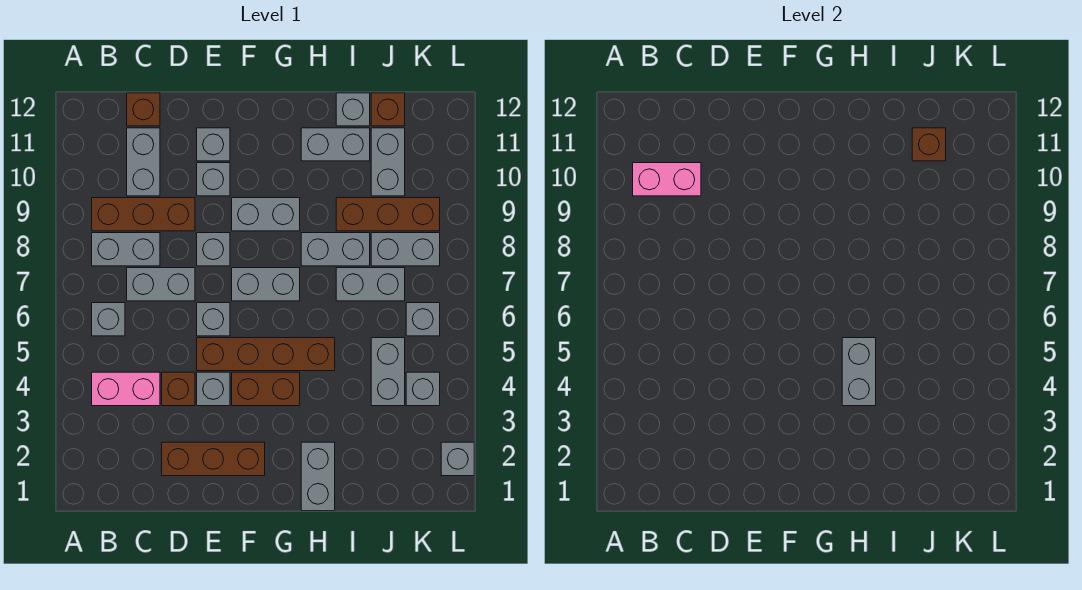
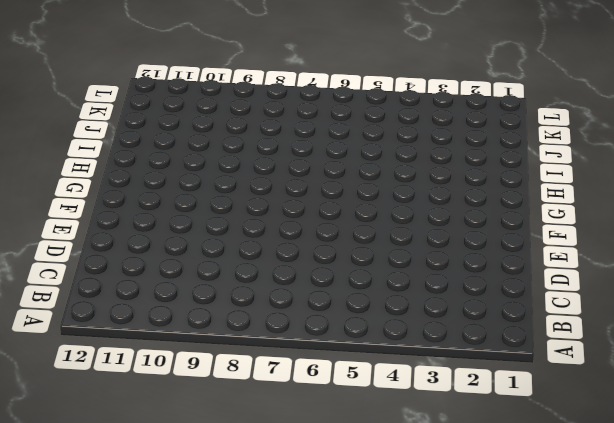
none -> pink brick B4:C4 level 1
none -> grey brick B6 level 1
none -> grey brick B8:C8 level 1
none -> brown brick B9:D9 level 1

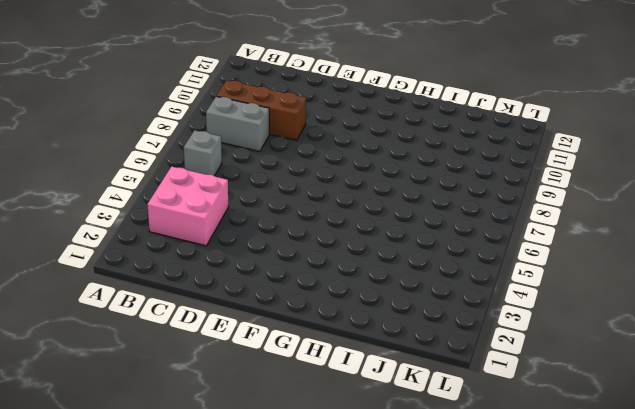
pink brick B3:C4 level 1 -> pink brick B4:C4 level 1
none -> grey brick C7:D7 level 1
none -> grey brick C10:C11 level 1
none -> brown brick C12 level 1
none -> brown brick D2:F2 level 1

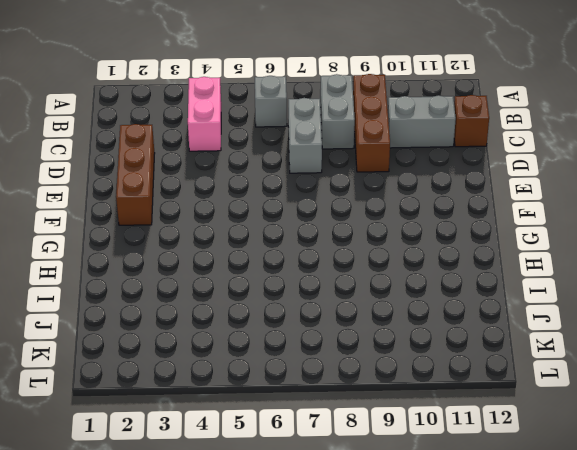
none -> brown brick D4 level 1
none -> grey brick E4 level 1
none -> brown brick E5:H5 level 1
none -> grey brick E6 level 1

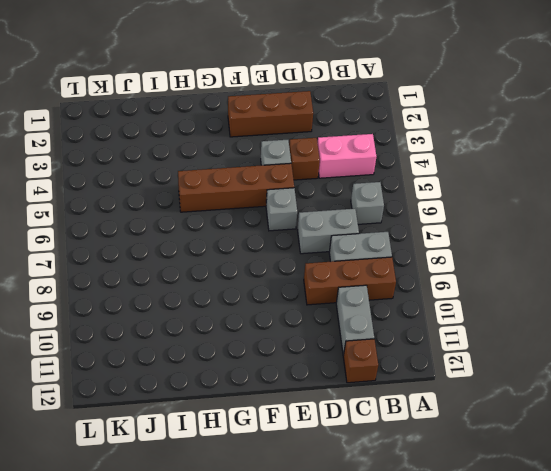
none -> grey brick E8 level 1
none -> grey brick E10 level 1
none -> grey brick E11 level 1
none -> brown brick F4:G4 level 1

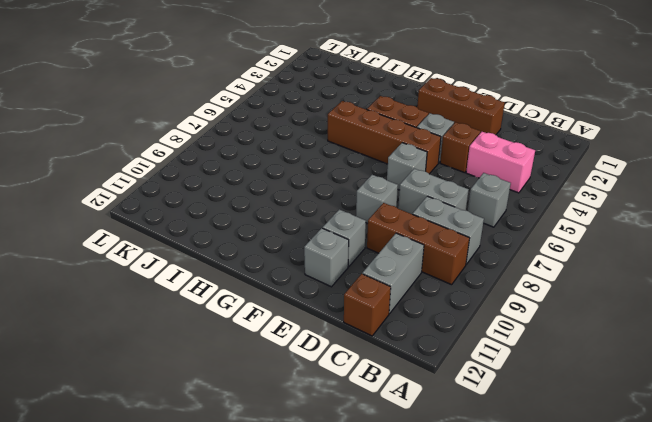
none -> grey brick F7:G7 level 1
none -> grey brick F9:G9 level 1
none -> grey brick H1:H2 level 1
none -> grey brick H8:I8 level 1

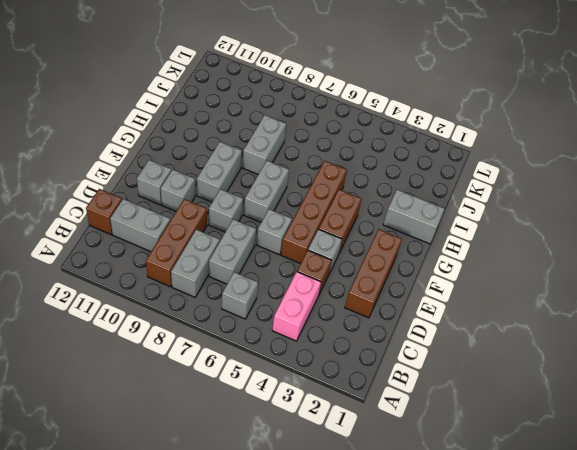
none -> grey brick H11:I11 level 1
none -> grey brick I7:J7 level 1
none -> brown brick I9:K9 level 1
none -> grey brick I12 level 1

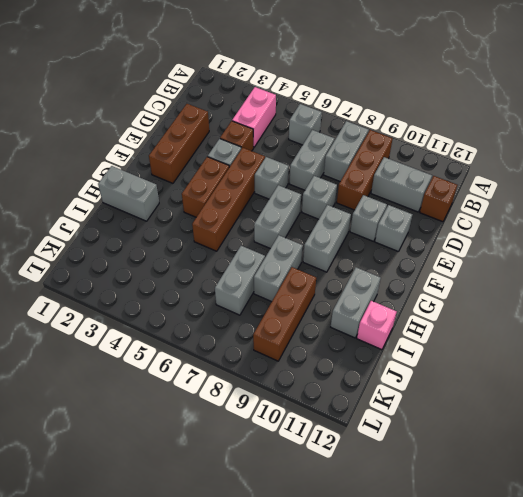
pink brick I12 level 1 -> grey brick I12 level 1
none -> grey brick J4:J5 level 1
none -> grey brick J8:K8 level 1
none -> grey brick J10:J11 level 1
none -> brown brick J12 level 1

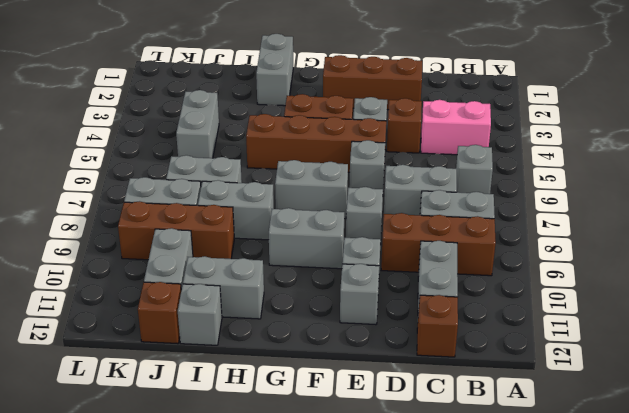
none -> grey brick K4 level 1
none -> grey brick K6 level 1
none -> grey brick L2 level 1
none -> pink brick B10:C10 level 2

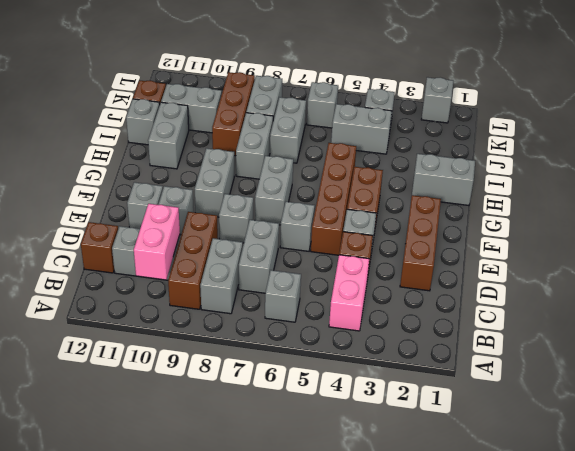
none -> grey brick H4:H5 level 2
none -> brown brick J11 level 2

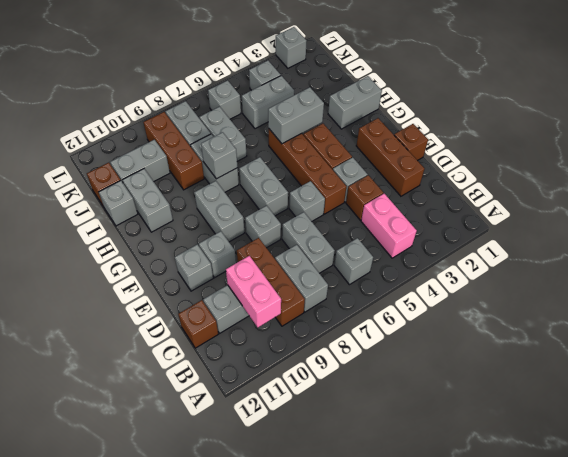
brown brick E1 level 1 -> brown brick J11 level 2
grey brick H8 level 2 -> none

